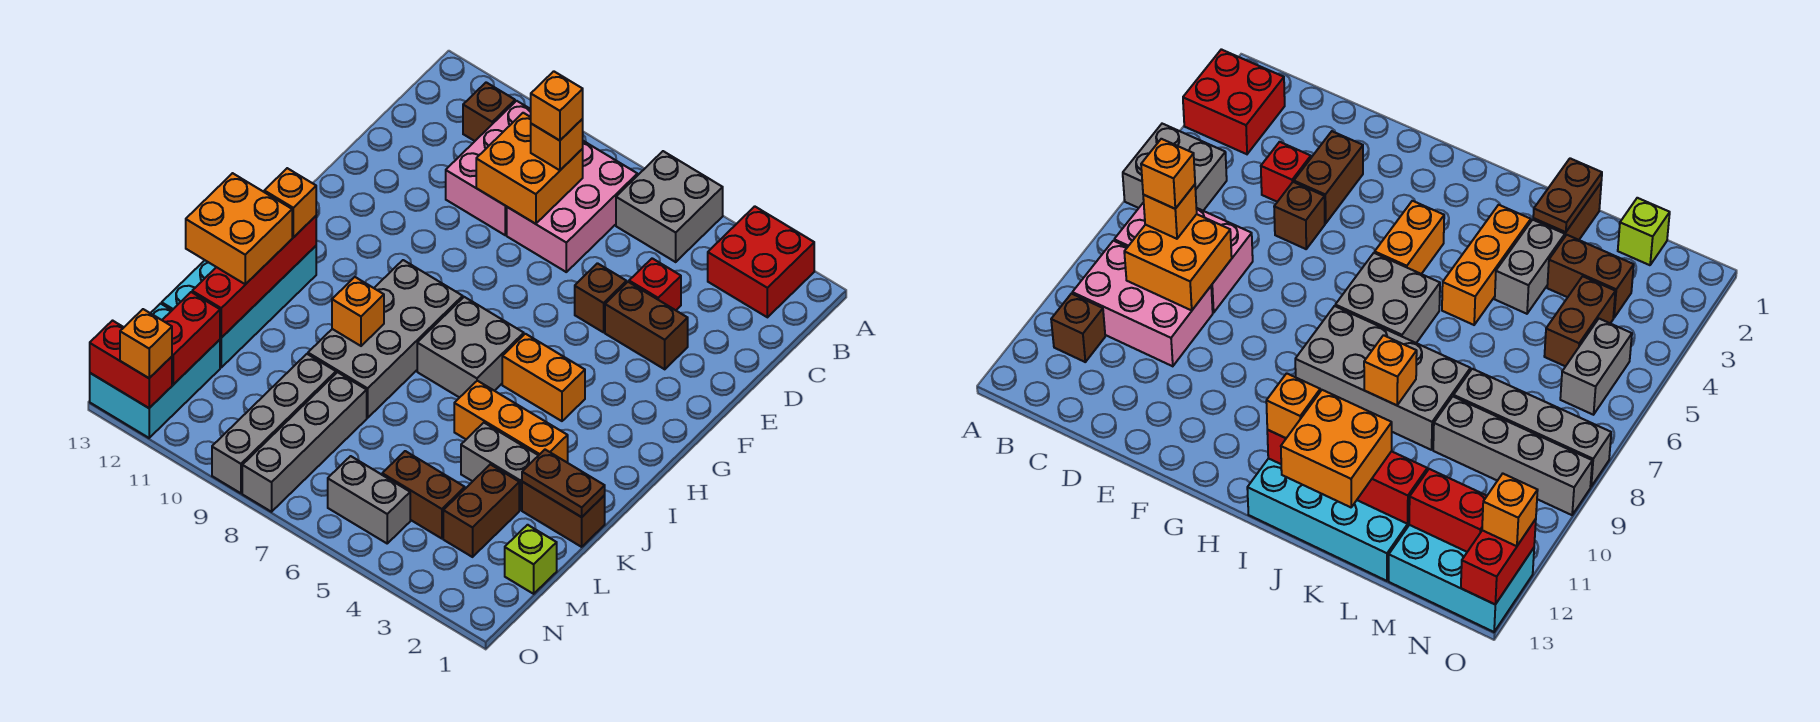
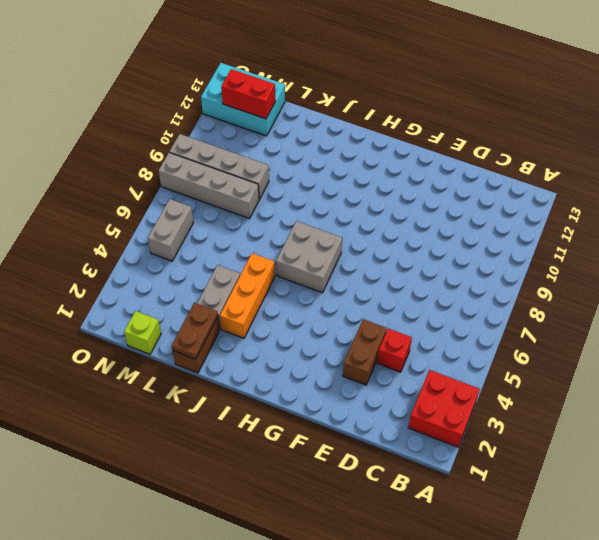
none -> grey brick A5:B6 level 1
none -> pink brick B7:D8 level 1
none -> pink brick B9:D10 level 1
none -> brown brick B11 level 1

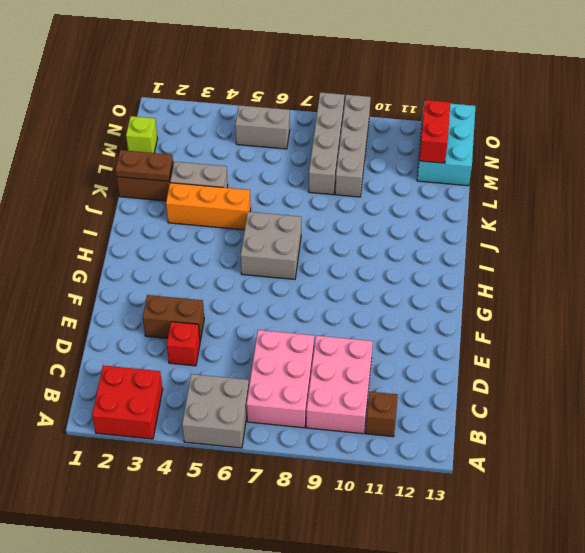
none -> brown brick E5 level 1
none -> orange brick H4:H5 level 1
none -> grey brick H8:K9 level 1
none -> cyan brick I12:L13 level 1

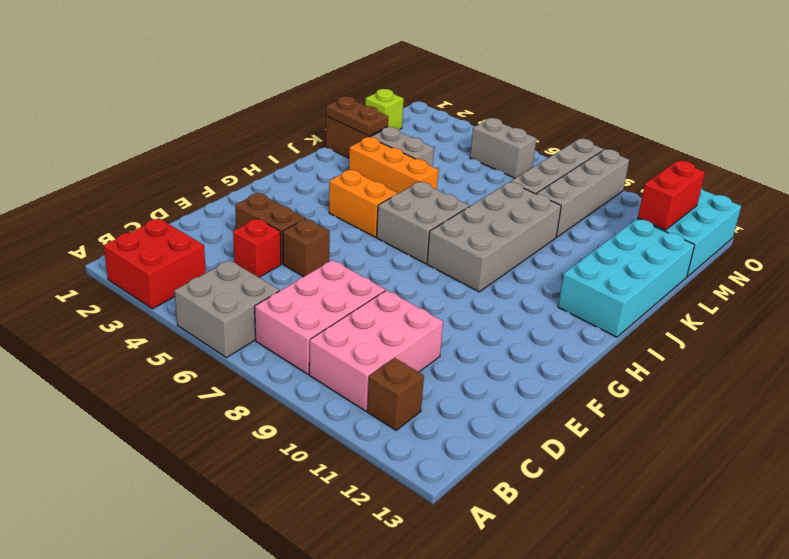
none -> brown brick L3:M3 level 1
none -> brown brick M4:M5 level 1
none -> orange brick C8:D9 level 2
none -> red brick I12:L12 level 2

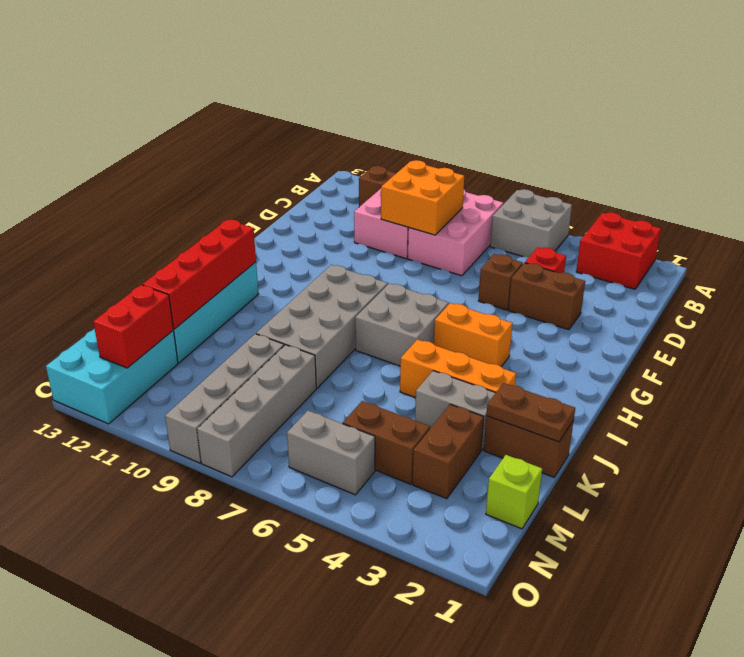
none -> orange brick J9 level 2
none -> red brick O12:O13 level 2
none -> orange brick C8 level 3
none -> orange brick I12 level 3

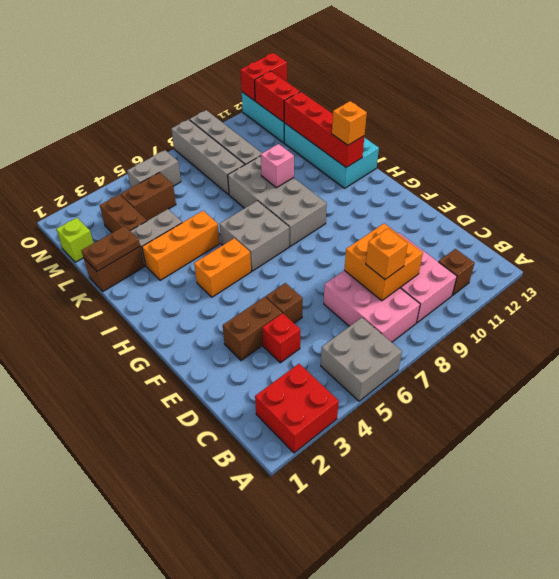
pink brick J9 level 2 -> orange brick J9 level 2
none -> orange brick J12:K13 level 3
none -> orange brick O12 level 3
none -> orange brick C8 level 4

